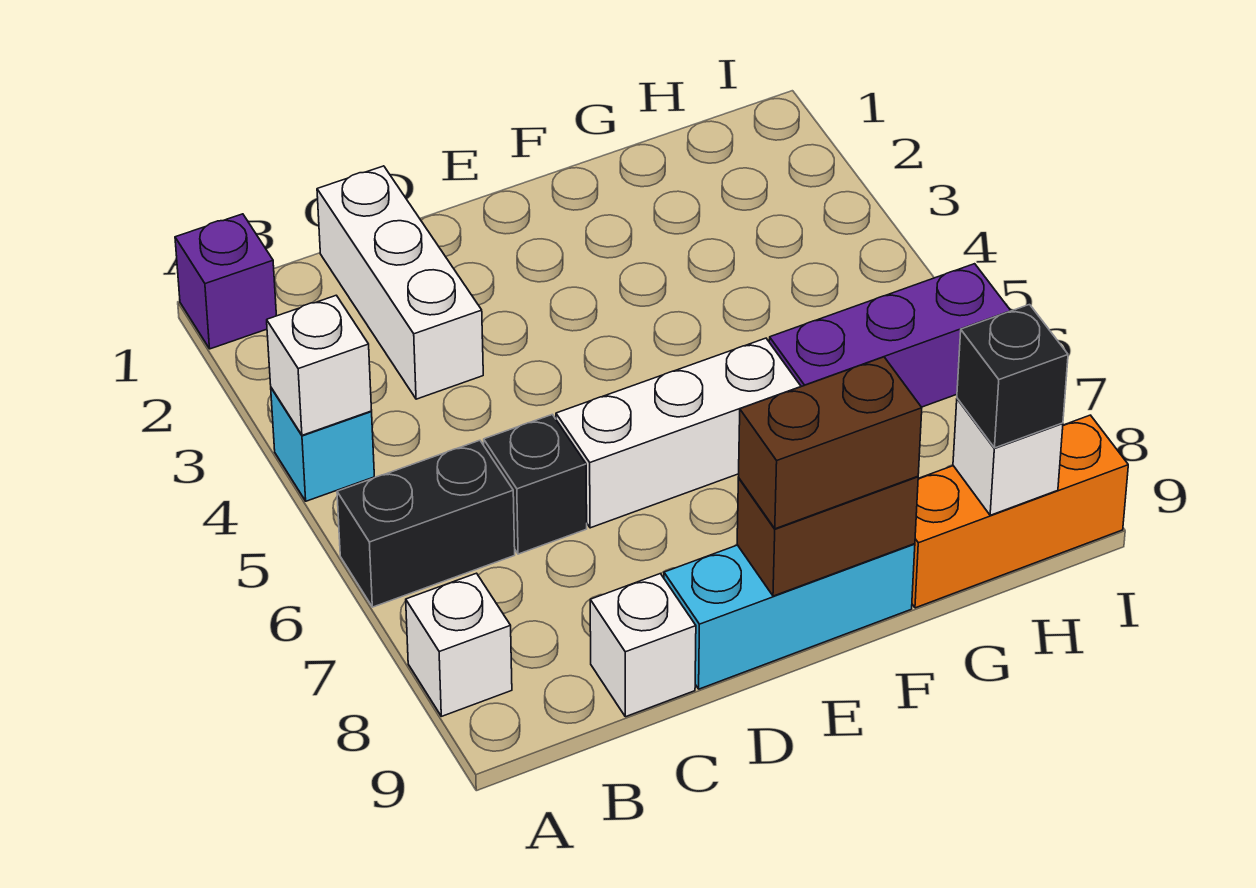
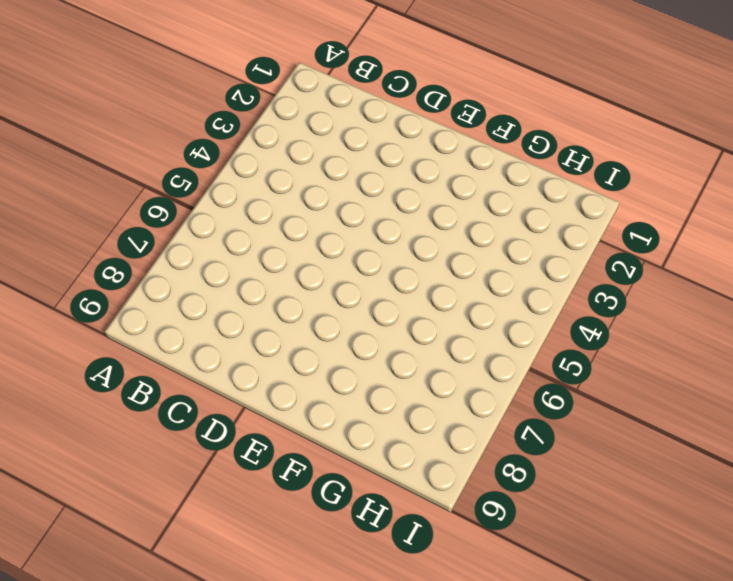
none -> purple brick A1 level 1
none -> cyan brick A4 level 1
none -> black brick A6:B6 level 1

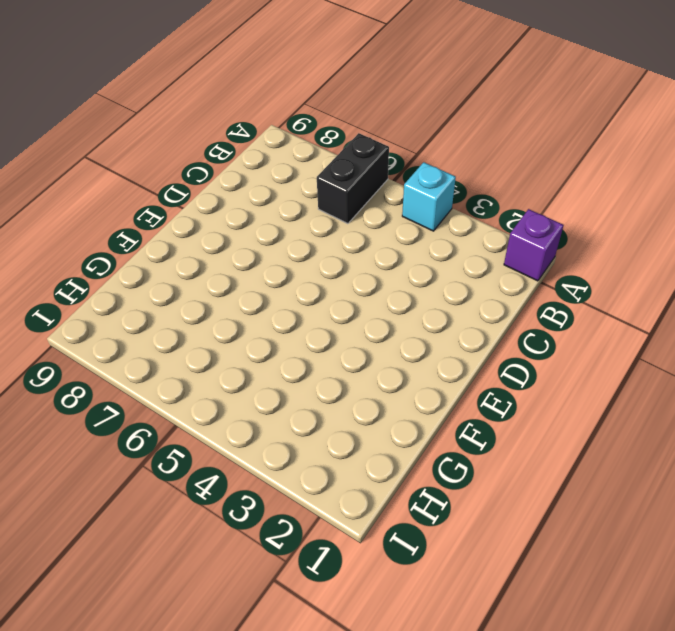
none -> white brick A8 level 1
none -> white brick C1:C3 level 1
none -> black brick C6 level 1

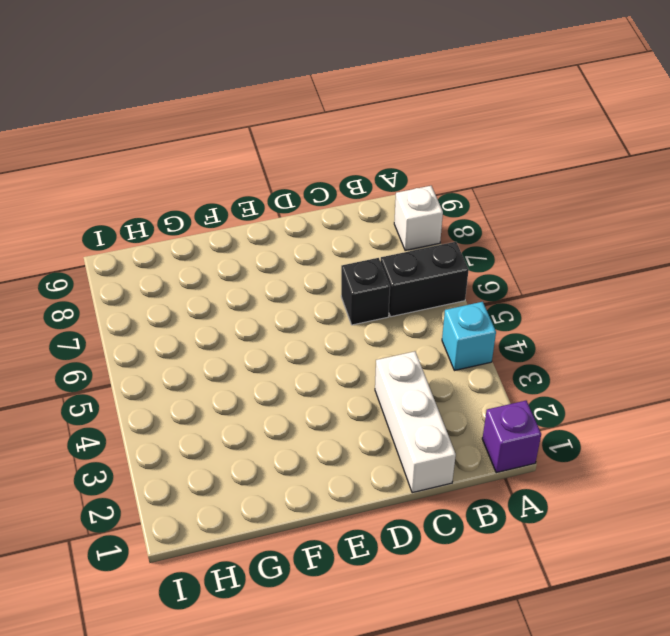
none -> white brick C9 level 1
none -> white brick D6:F6 level 1
none -> cyan brick D9:F9 level 1

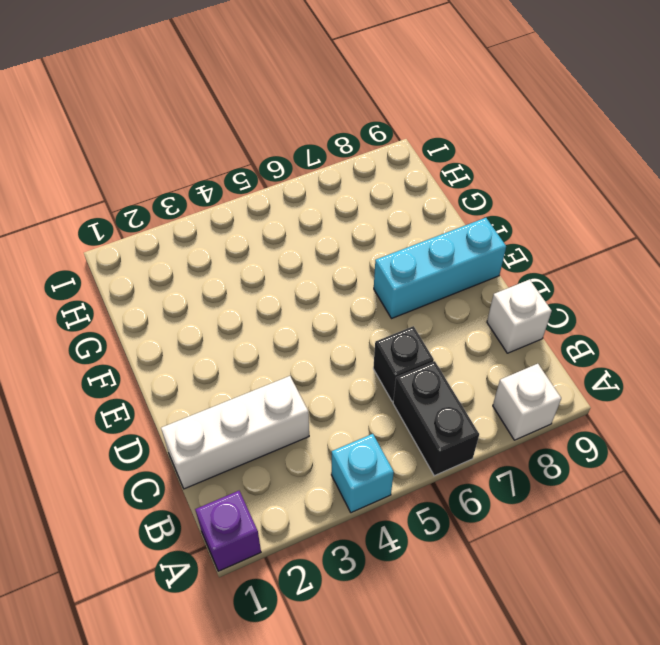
cyan brick E7:E9 level 1 -> cyan brick D9:F9 level 1
none -> white brick D6:F6 level 1
none -> purple brick G6:I6 level 1
none -> orange brick G9:I9 level 1

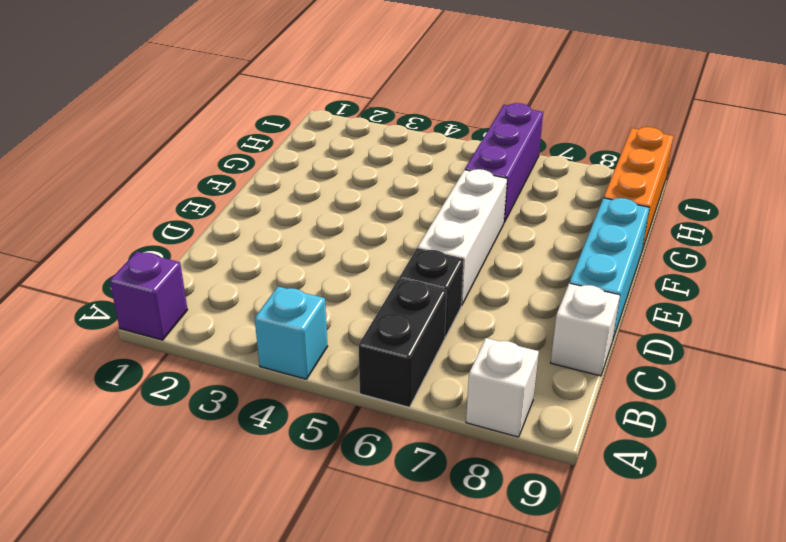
none -> white brick C1:C3 level 1
none -> white brick A4 level 2
none -> brown brick E9:F9 level 2

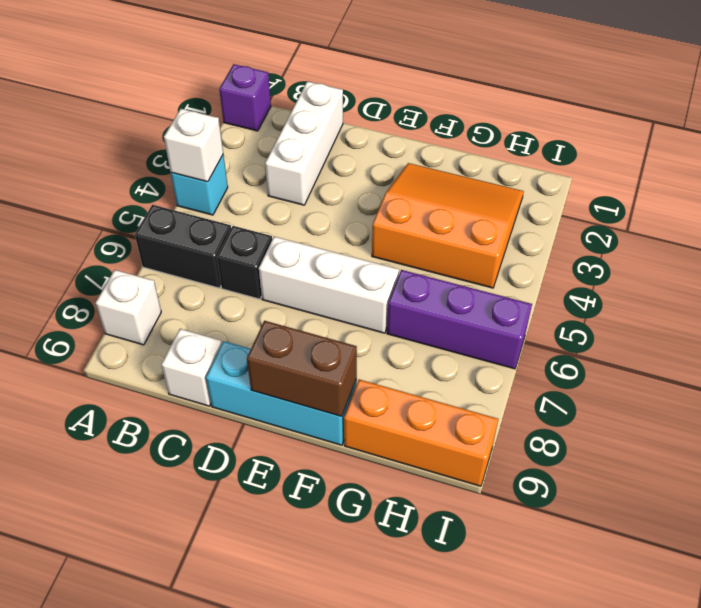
orange slope F2:H4 level 1 top 4 -> none
none -> white brick H9 level 2
none -> brown brick E9:F9 level 3
none -> black brick H9 level 3

